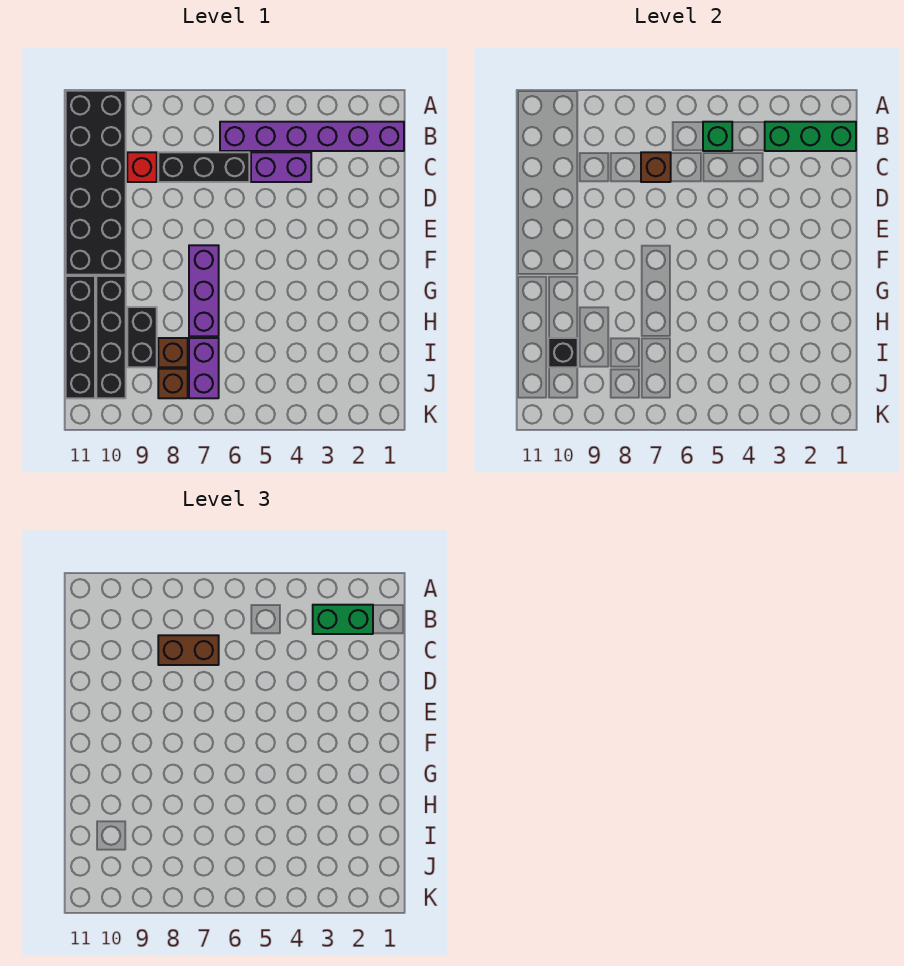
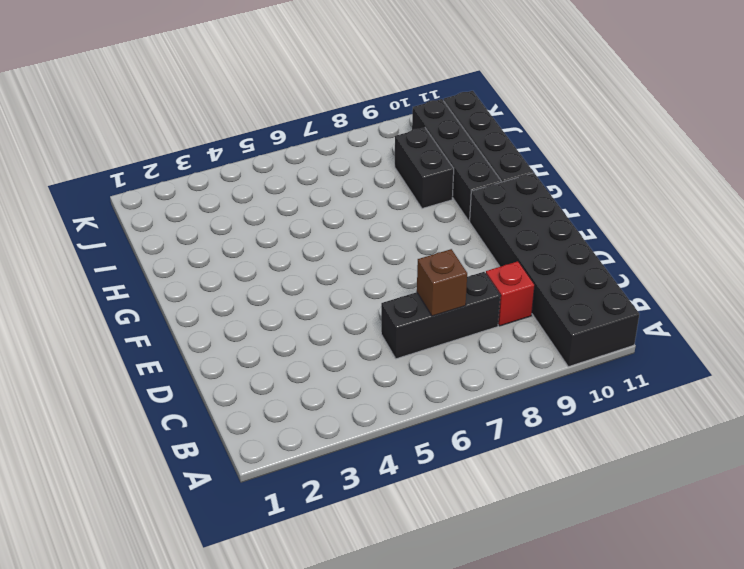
none -> purple brick B1:B6 level 1
none -> purple brick C4:C5 level 1
none -> purple brick F7:H7 level 1

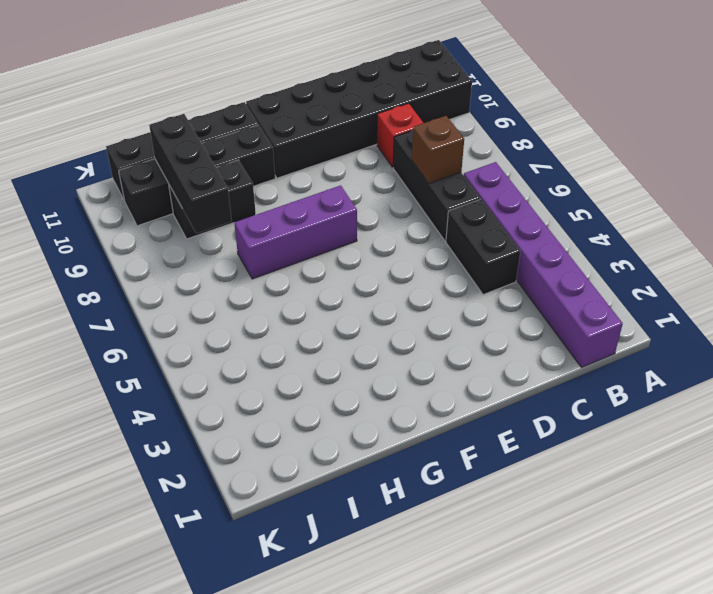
black brick C4:C5 level 1 -> purple brick C4:C5 level 1
black brick I8:I10 level 2 -> black brick I10 level 2
none -> purple brick I7:J7 level 1
none -> brown brick I8 level 1
none -> brown brick J8 level 1

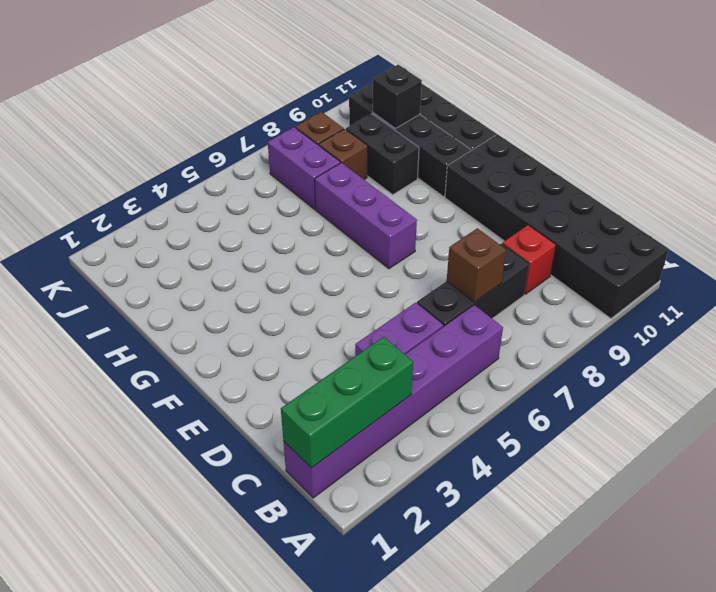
none -> green brick B5 level 2
none -> green brick B2:B3 level 3
none -> brown brick C7:C8 level 3

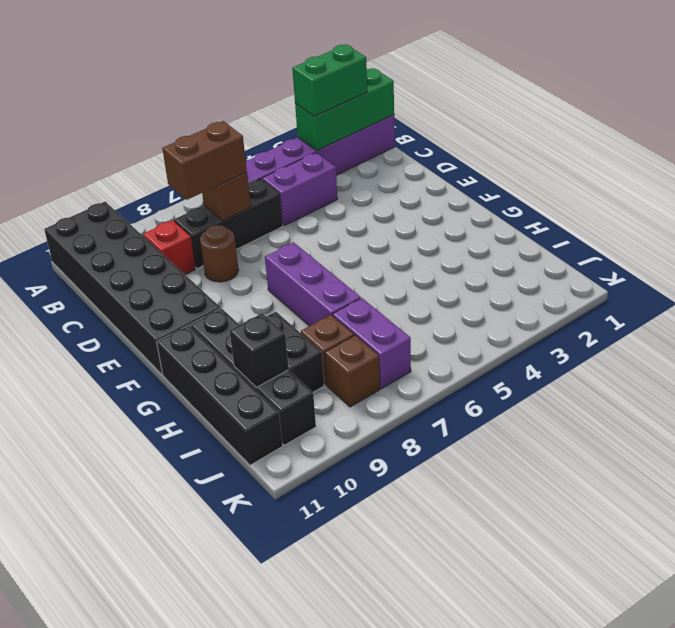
brown round brick D8 level 1 -> none
none -> green brick B5 level 2

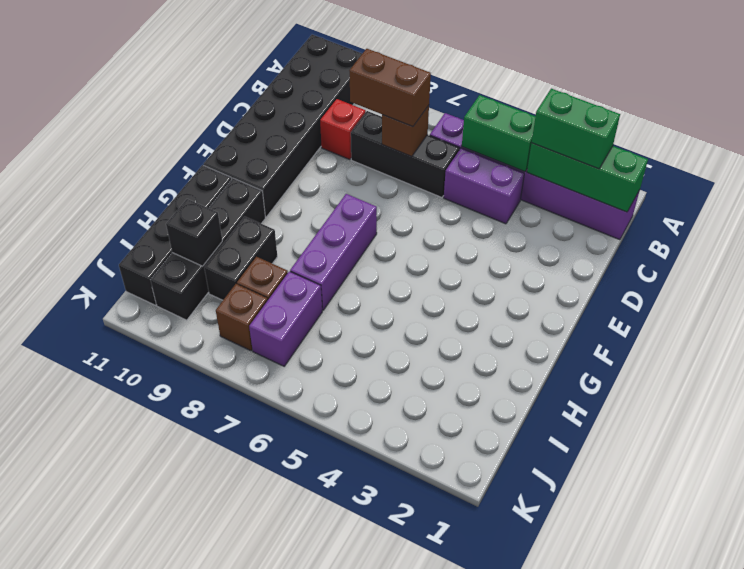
green brick B4:B5 level 2 -> green brick B5 level 2

